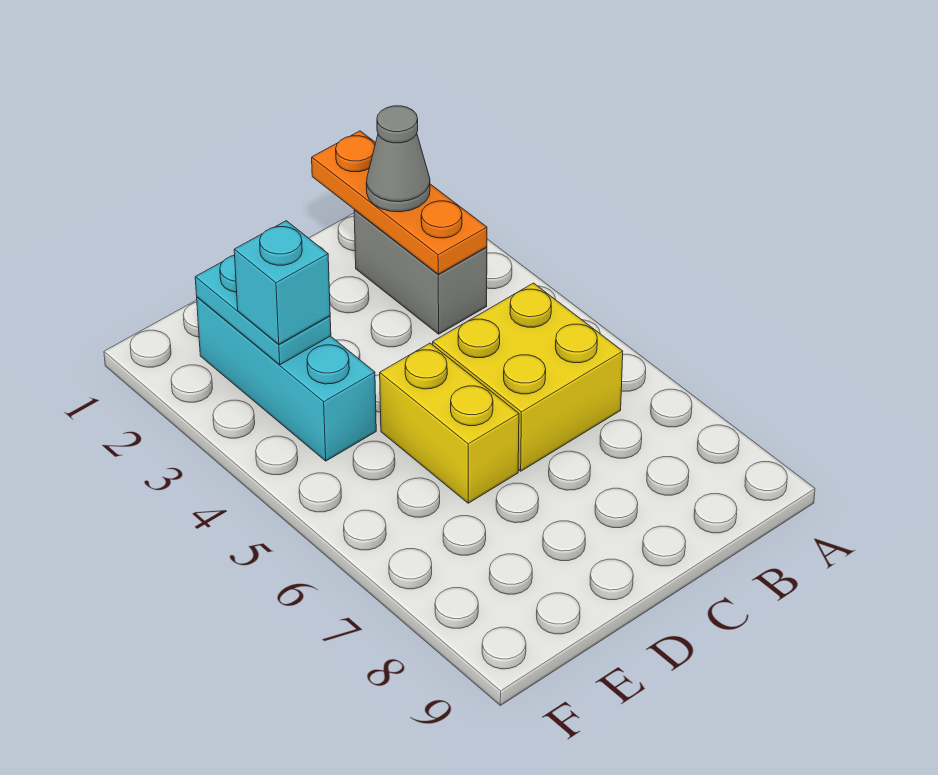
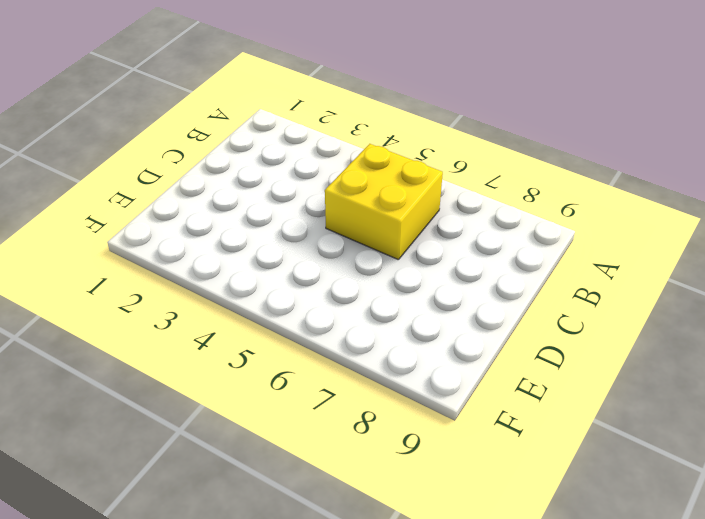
none -> grey brick B2:B3 level 1
none -> yellow brick D5:D6 level 1

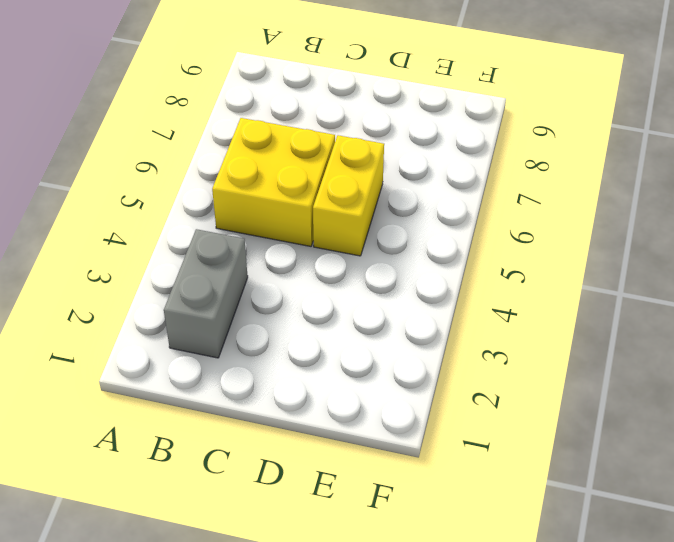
none -> cyan brick E2:E4 level 1
none -> orange plate B1:B3 level 2

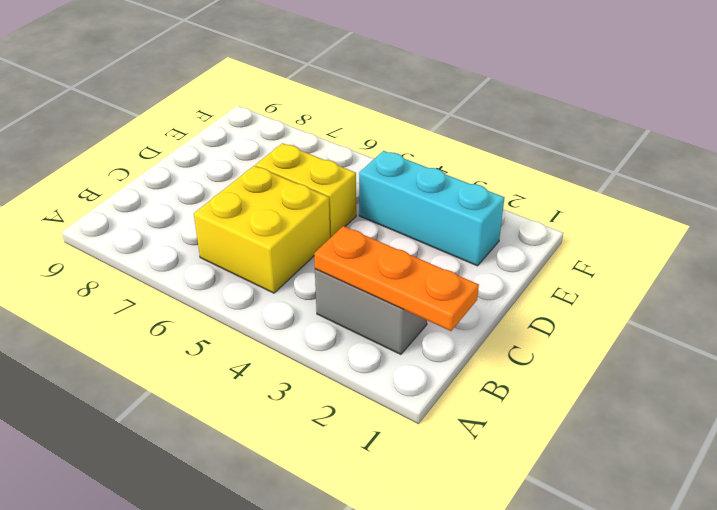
none -> cyan plate E2:E3 level 2
none -> grey cone B2 level 3

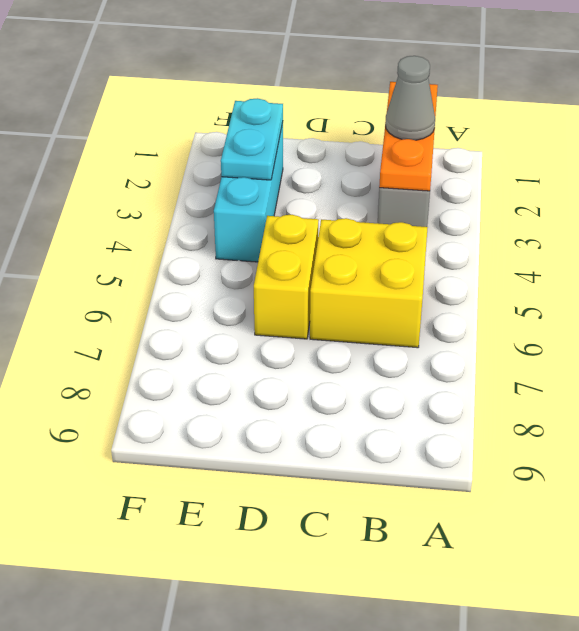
none -> cyan brick E3 level 3

